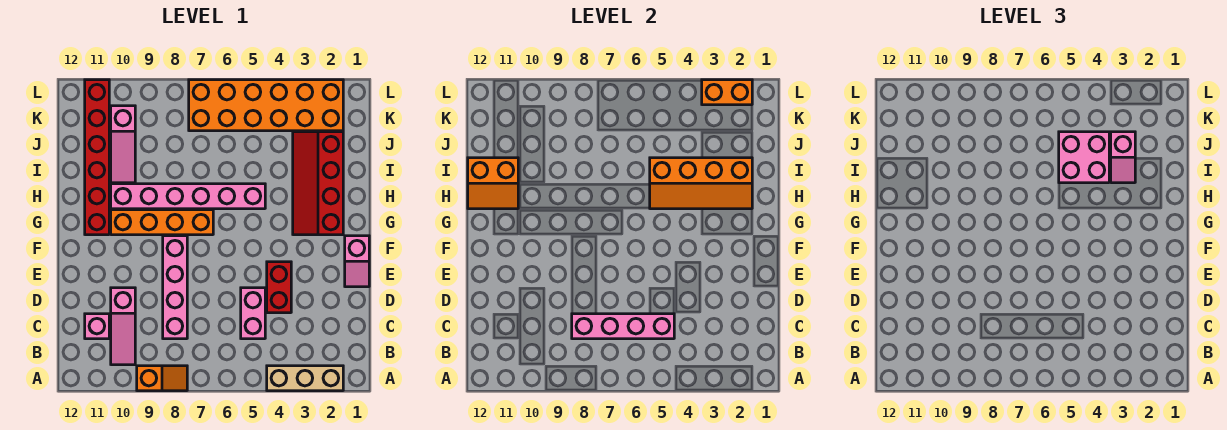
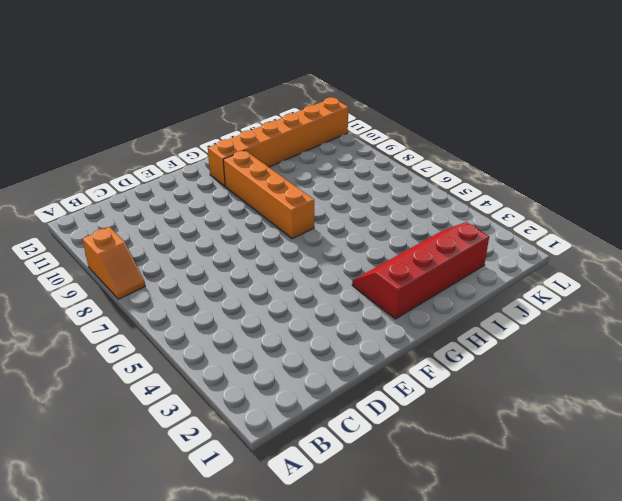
orange brick G11:L11 level 1 -> red brick G11:L11 level 1
none -> tan brick A2:A4 level 1
none -> pink slope B10:D10 level 1 top D
none -> pink brick C5:D5 level 1

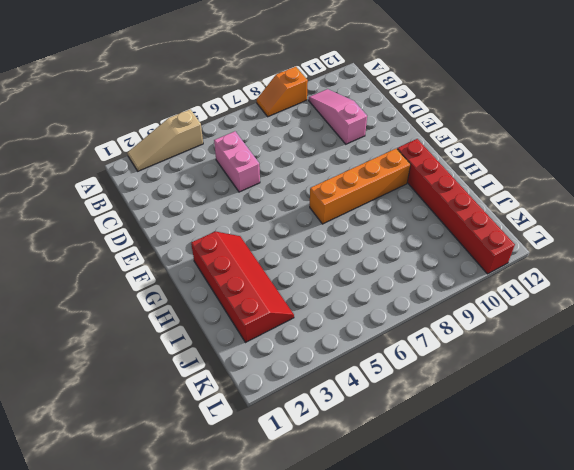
tan slope A2:A4 level 1 top 4 -> tan brick A2:A4 level 1
none -> pink brick C8:F8 level 1
none -> pink brick C11 level 1
none -> red brick D4:E4 level 1

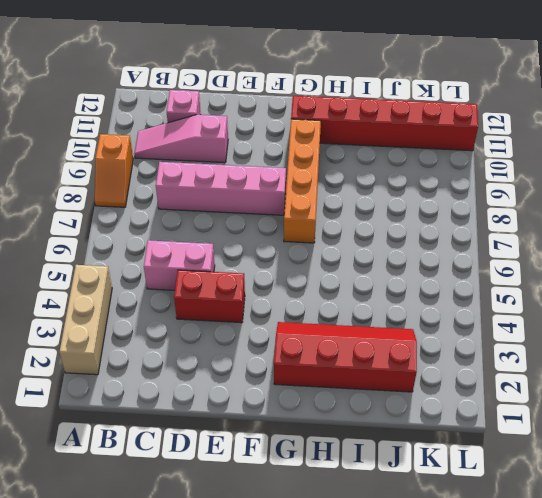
none -> pink slope E1:F1 level 1 top F
none -> pink brick H5:H10 level 1
none -> pink slope I10:K10 level 1 top K

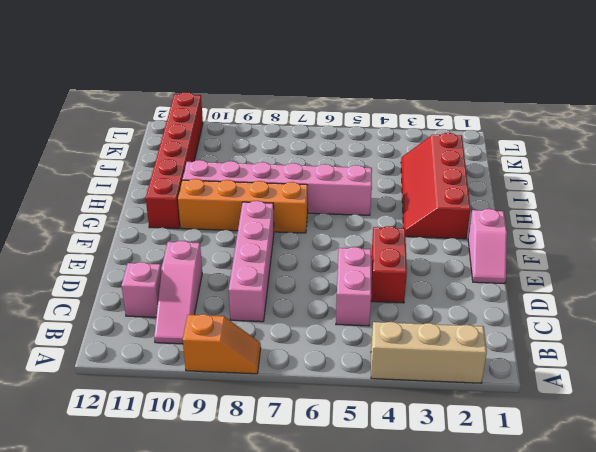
none -> pink slope I10:K10 level 1 top K
none -> orange brick K2:L7 level 1
none -> pink brick C5:C8 level 2

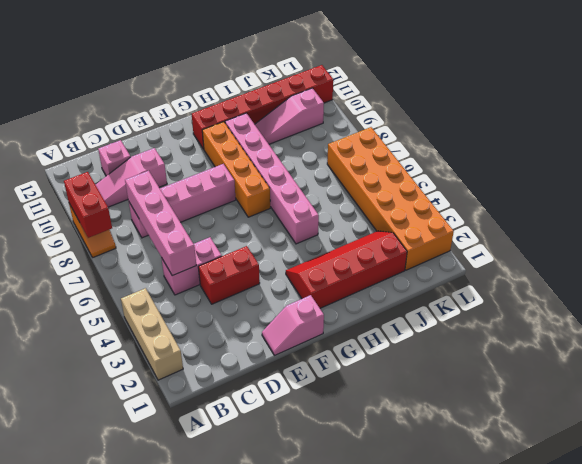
red brick A8:A9 level 2 -> none
none -> orange slope H2:I5 level 2 top I
none -> orange slope H11:I12 level 2 top I
none -> orange brick L2:L3 level 2

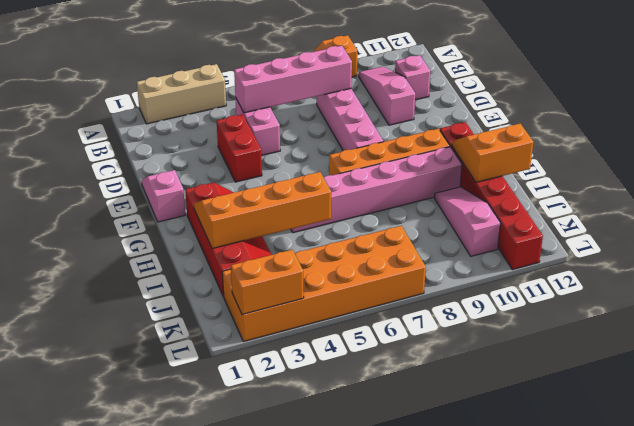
none -> pink slope I3:J3 level 3 top J
none -> pink brick I4:J5 level 3

